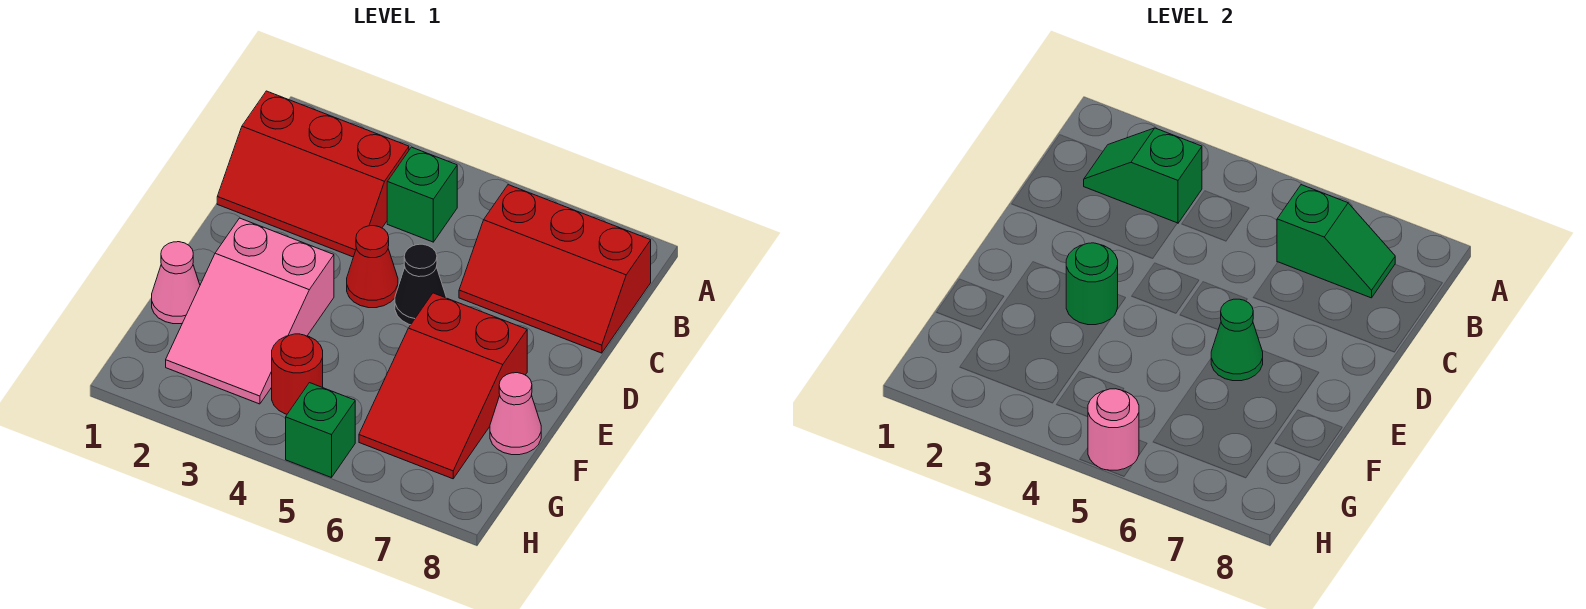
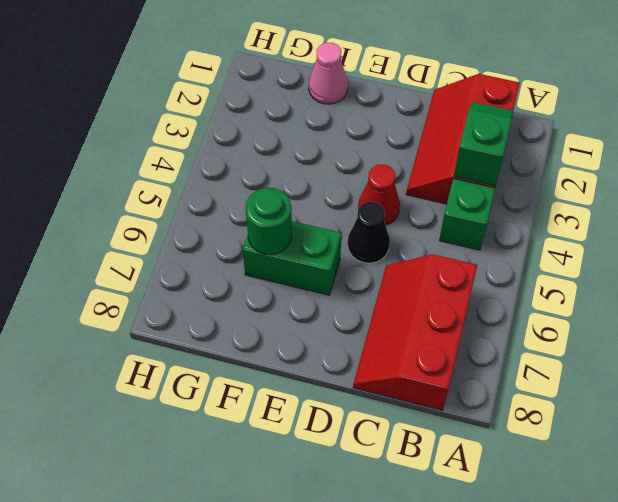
green brick E6:F6 level 1 -> red slope E6:G7 level 1 top E
green round brick F6 level 2 -> green round brick E3 level 2
none -> pink slope E2:G3 level 1 top E
none -> pink cone F8 level 1
none -> red round brick G4 level 1

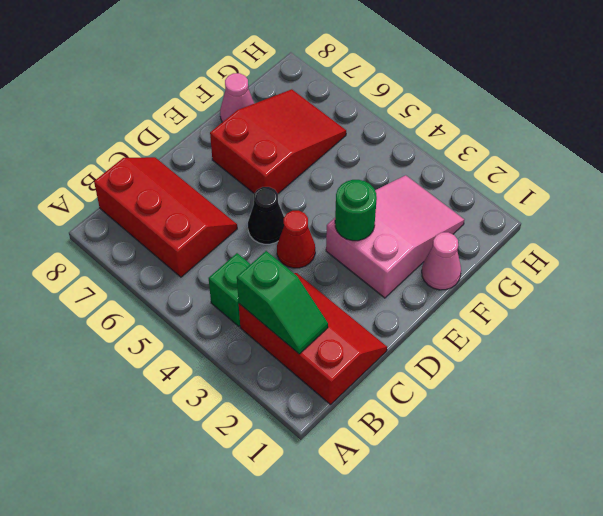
none -> red round brick G4 level 1
none -> green brick H5 level 1
none -> green slope B6:B7 level 2 top 6

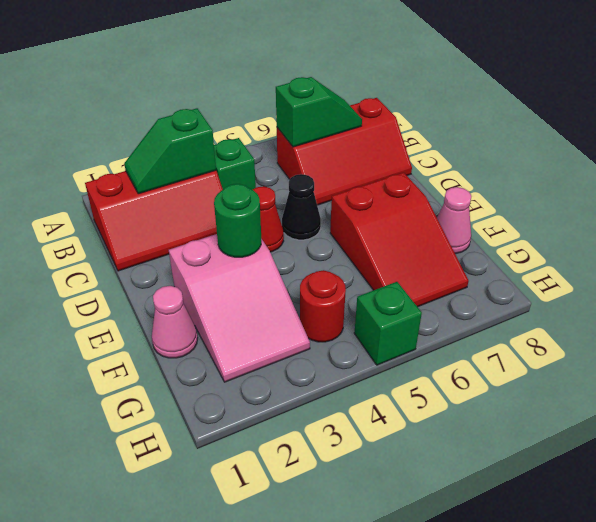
none -> green cone E6 level 2
none -> pink round brick H5 level 2

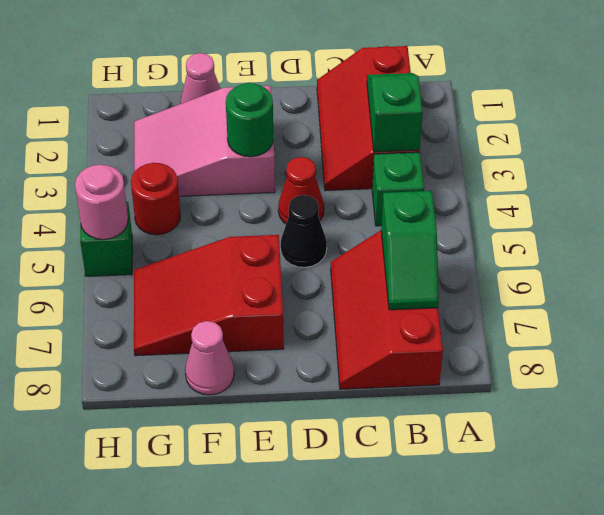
none -> green cone E6 level 2

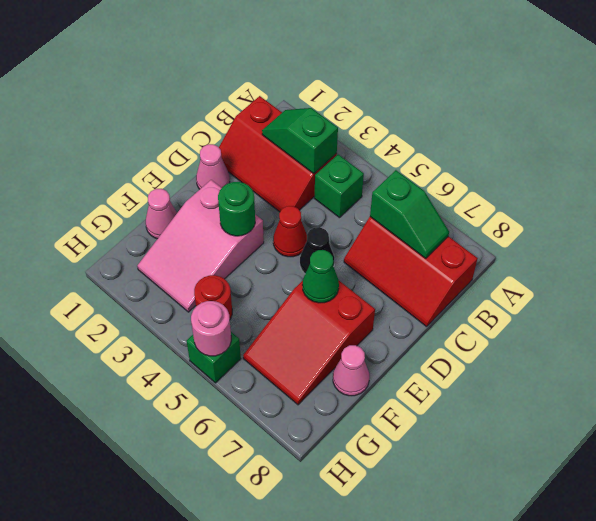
pink cone D1 level 1 -> none

